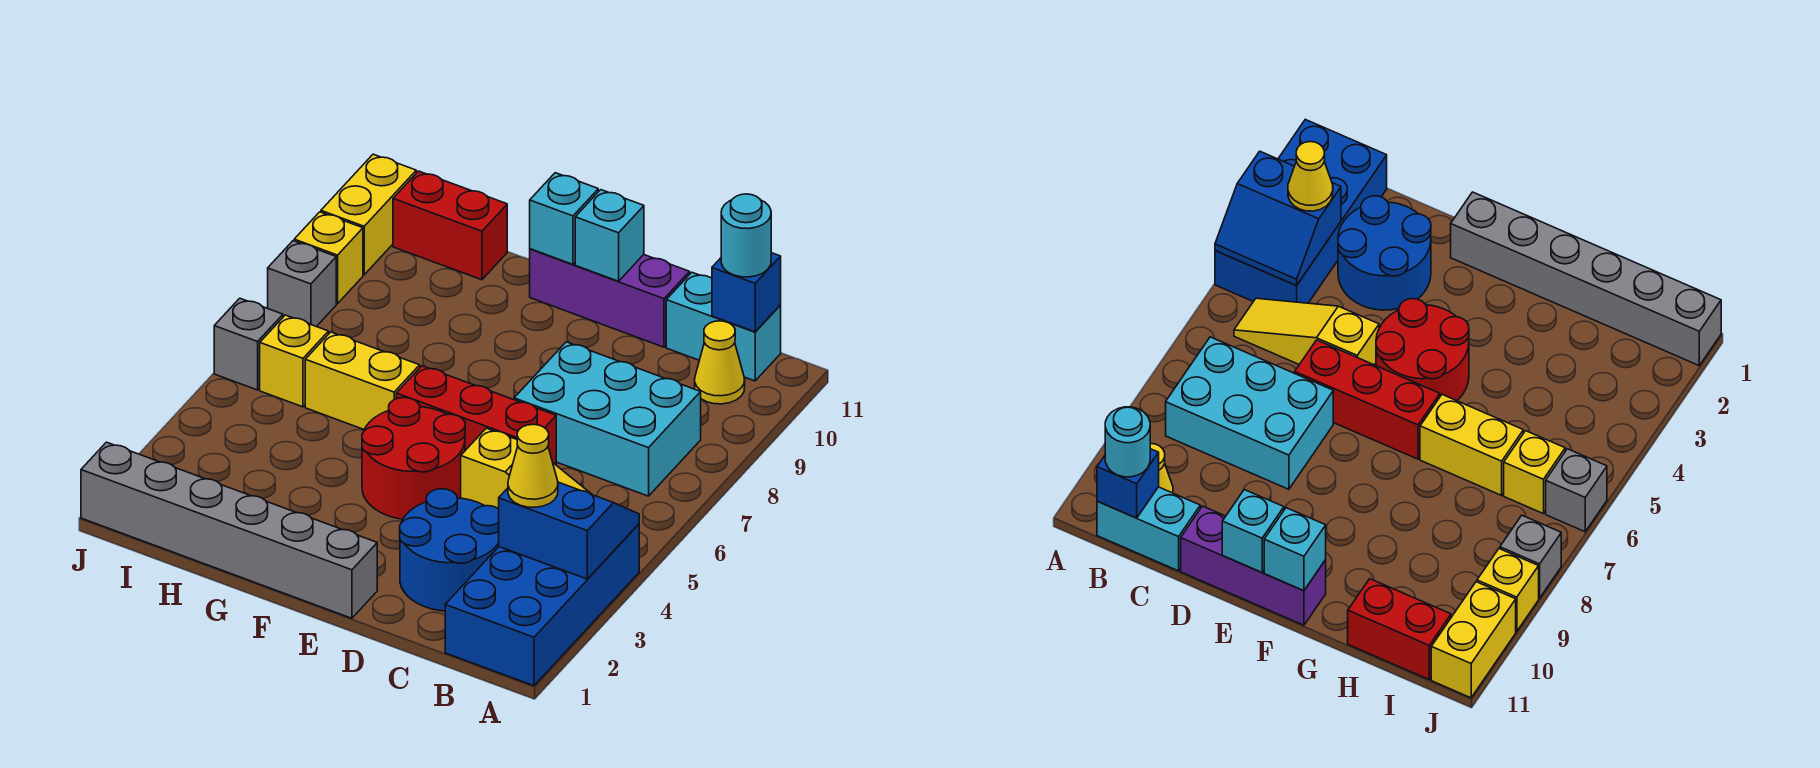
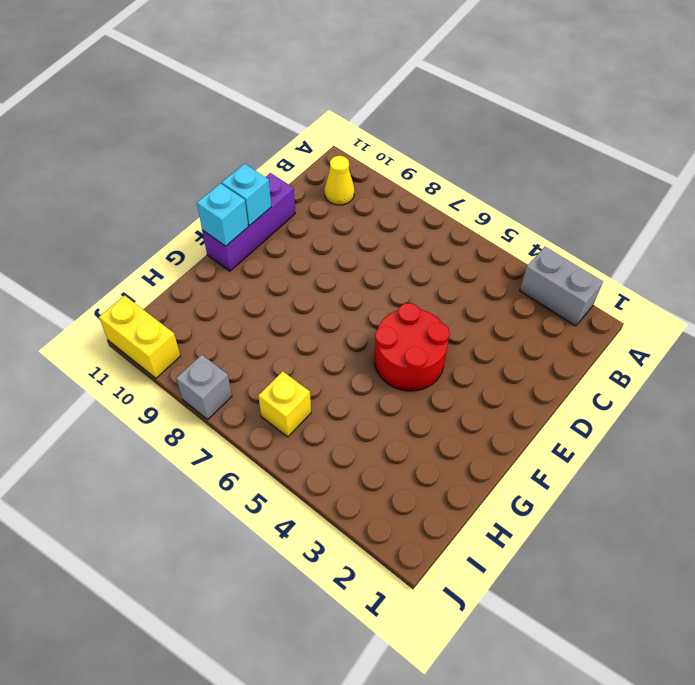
grey brick A2:A3 level 1 -> blue brick A1:B4 level 1
none -> yellow slope B5:D5 level 1 top D
none -> cyan brick B7:D8 level 1
none -> cyan brick B11:C11 level 1

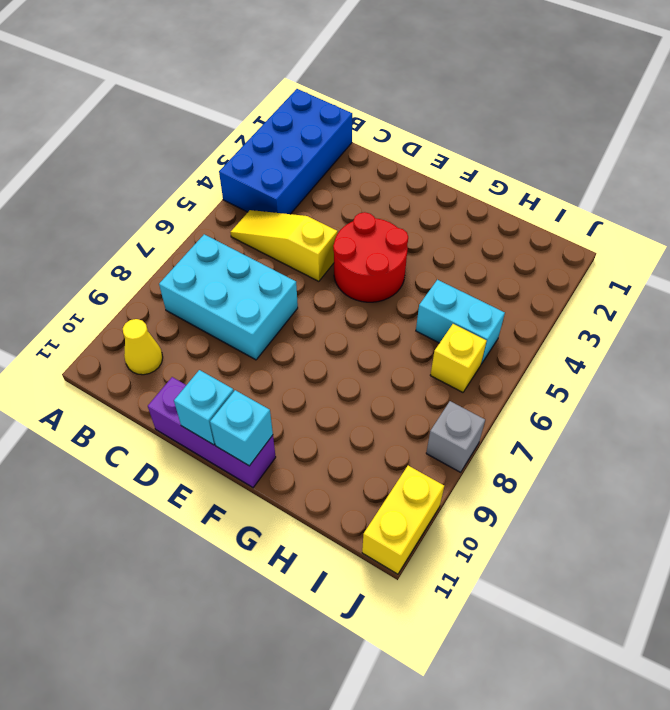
cyan brick H5:I5 level 1 -> cyan brick B11:C11 level 1
none -> blue round brick C2:D3 level 1
none -> red brick D6:F6 level 1
none -> grey brick E1:J1 level 1

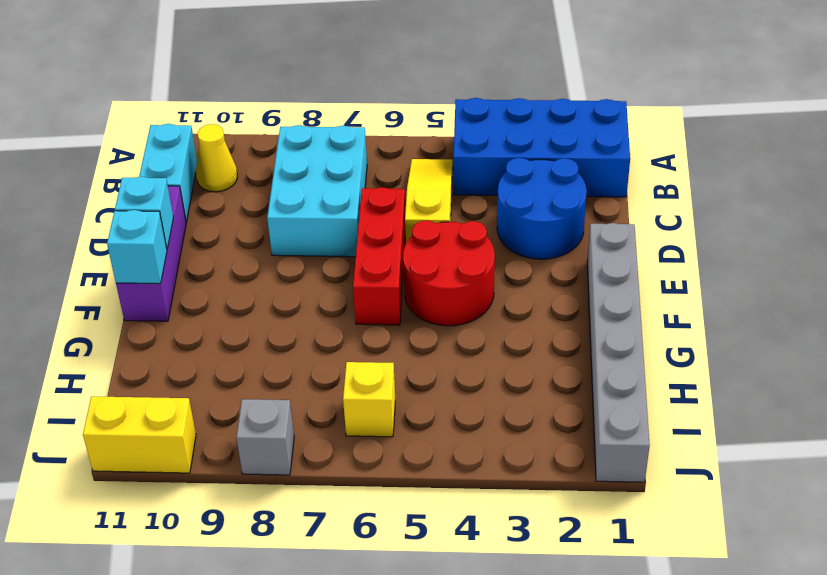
none -> yellow brick G6:H6 level 1
none -> red brick H11:I11 level 1
none -> grey brick J6 level 1

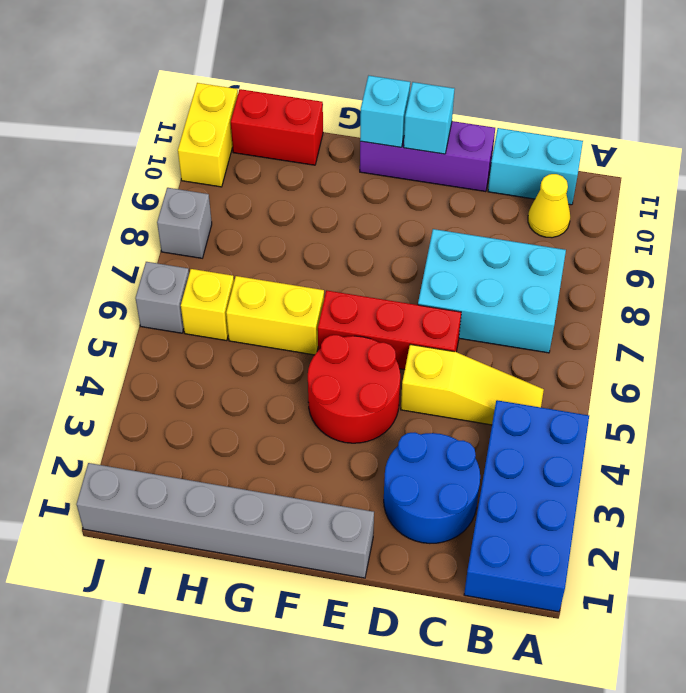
none -> yellow brick J9 level 1
none -> blue slope A3:B4 level 2 top 3
none -> blue brick B11 level 2

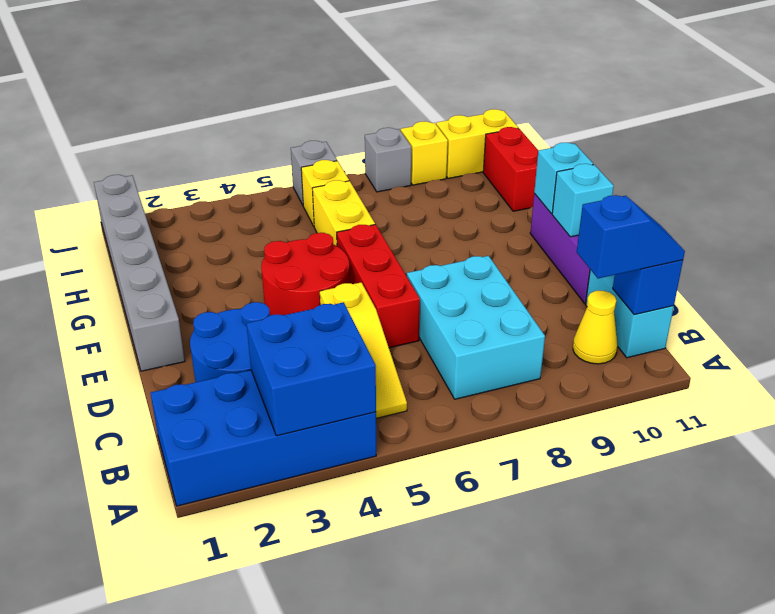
blue brick A3:B4 level 2 -> blue slope A3:B4 level 2 top 3
blue slope B10:B11 level 3 top 10 -> cyan round brick B11 level 3
none -> yellow cone B3 level 3

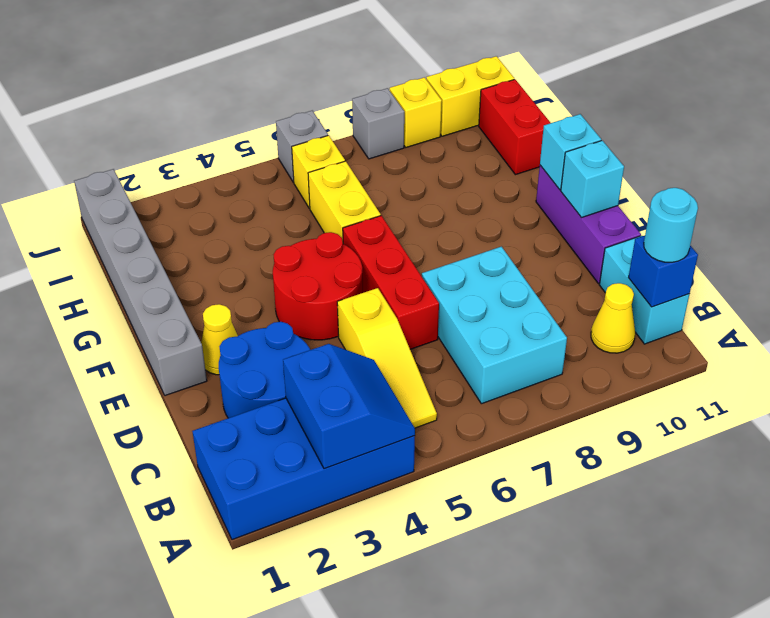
yellow cone E2 level 1 -> yellow cone B3 level 3

